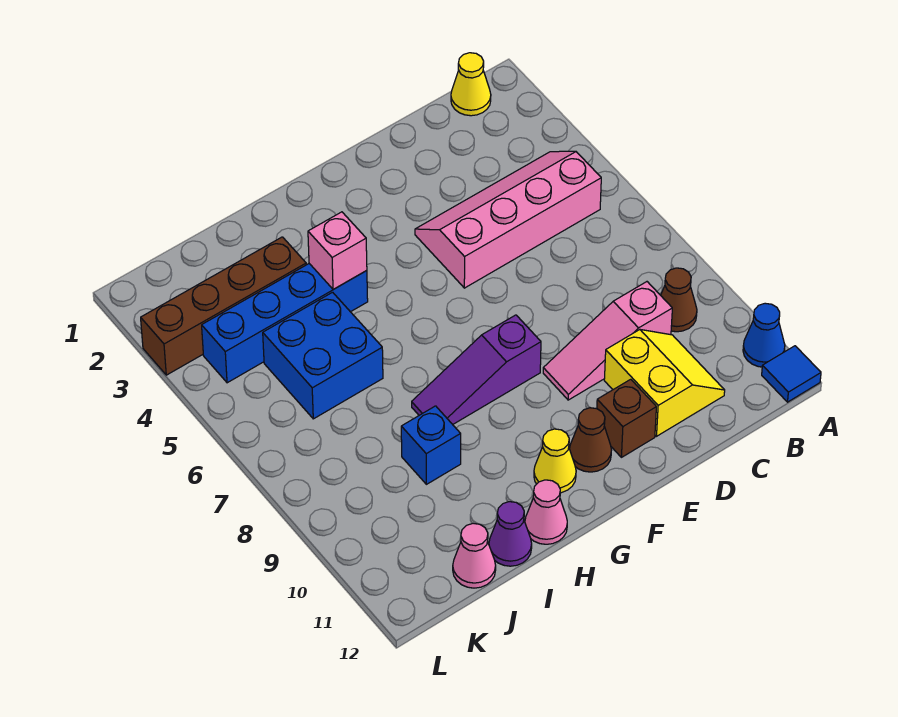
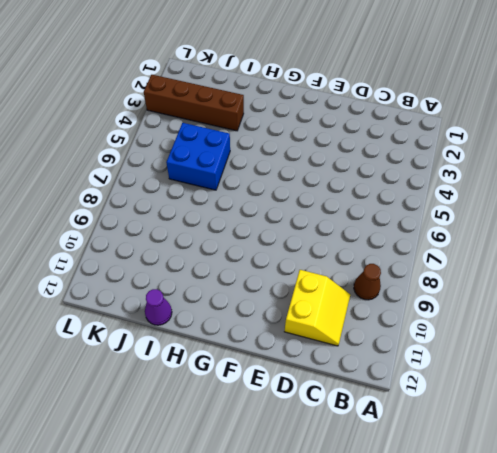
none -> blue cone A11 level 1
none -> blue tile A12 level 1
none -> yellow cone B1 level 1

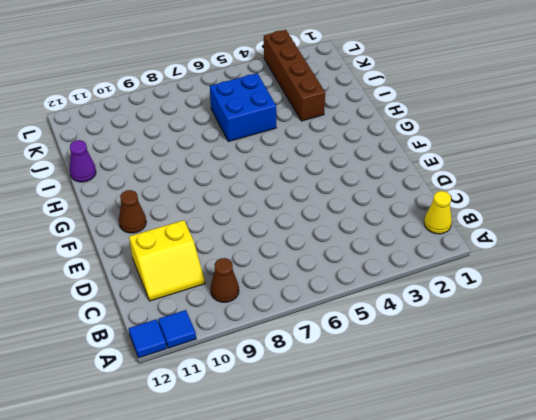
blue tile A11 level 1 -> blue cone A11 level 1
none -> pink slope B4:E5 level 1 top 5
none -> pink slope C9:E9 level 1 top C
none -> brown brick E11 level 1

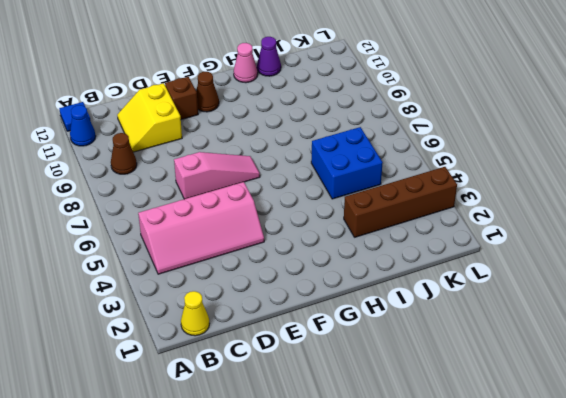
pink slope D7:F7 level 1 top D -> pink slope C9:E9 level 1 top C
none -> purple slope F8:H8 level 1 top F
none -> yellow cone G11 level 1
none -> blue brick H4:K4 level 1

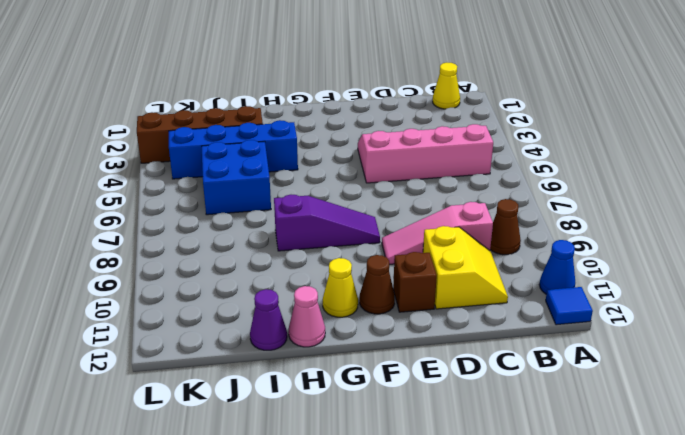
purple slope F8:H8 level 1 top H -> purple slope F8:H8 level 1 top F
none -> blue brick I9 level 1
none -> pink cone J12 level 1
none -> pink brick H4 level 2

